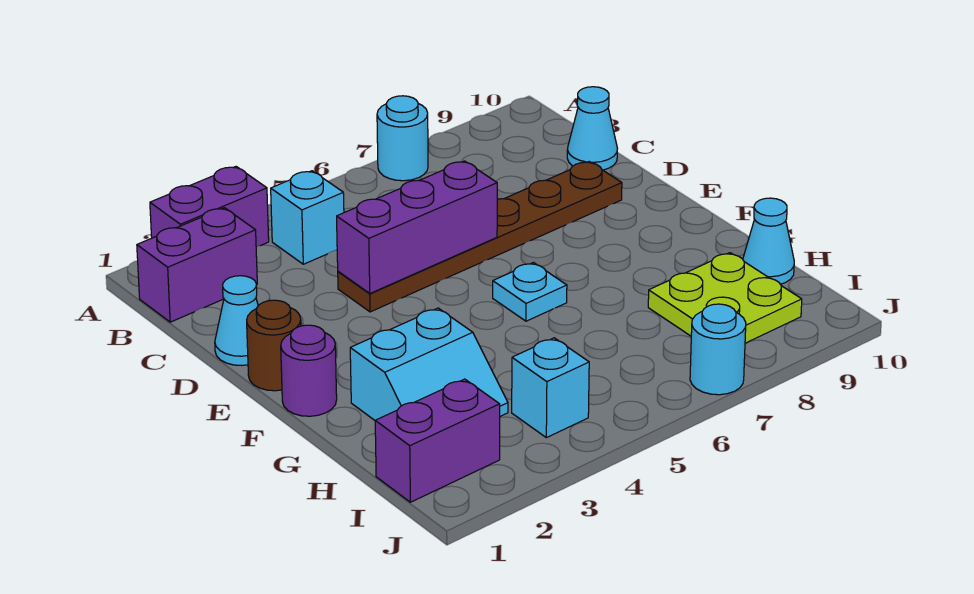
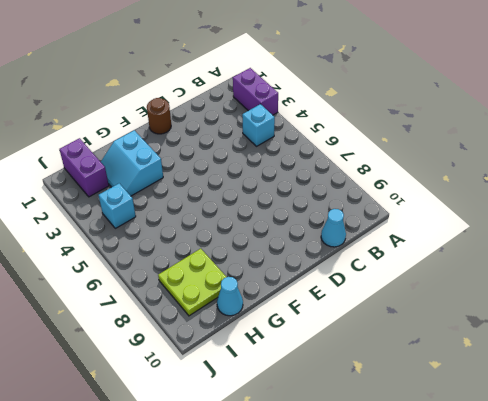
none -> cyan round brick A7 level 1
none -> purple brick B1:B2 level 1
none -> cyan cone D1 level 1

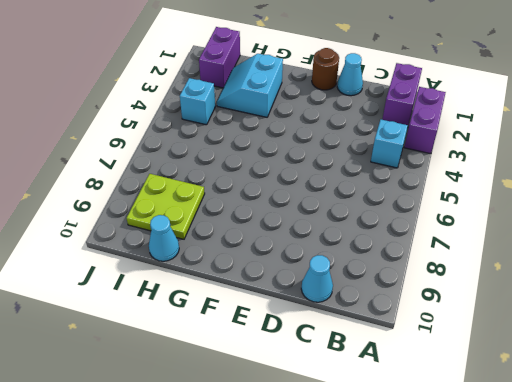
none -> cyan round brick A7 level 1
none -> brown plate D4:D9 level 1
none -> purple round brick F1 level 1

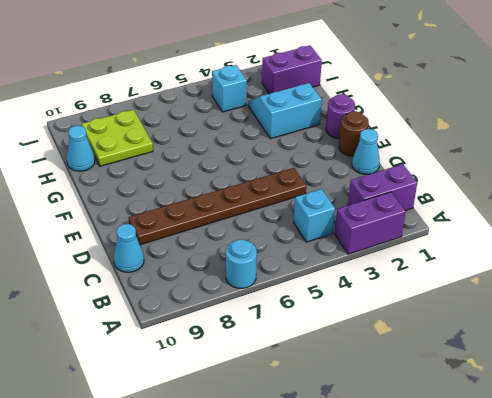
none -> cyan plate F6 level 1
none -> cyan round brick J7 level 1
none -> purple brick D4:D6 level 2

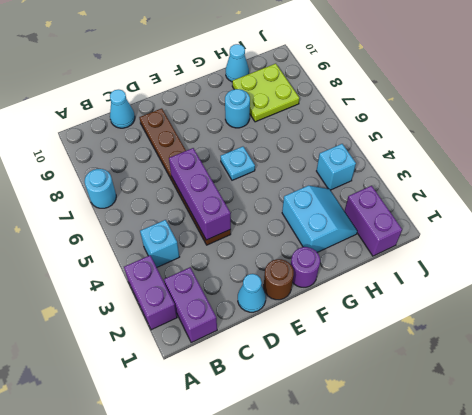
cyan round brick G8 level 1 -> cyan round brick J7 level 1

